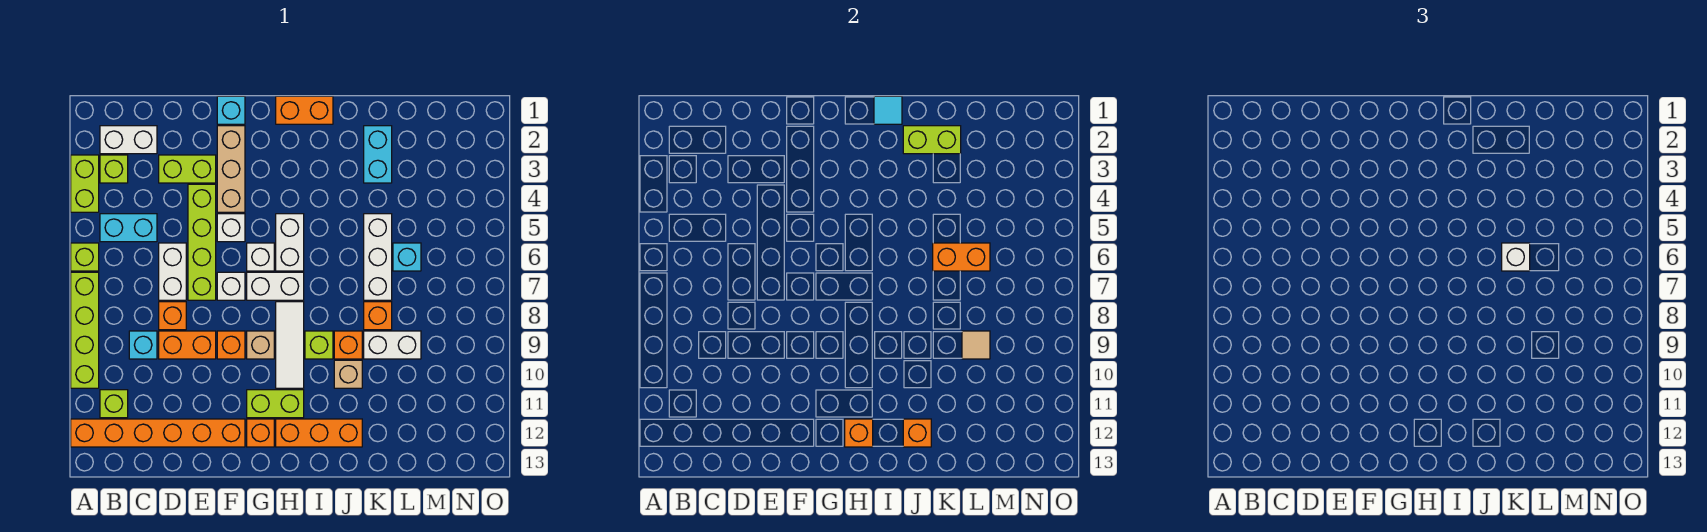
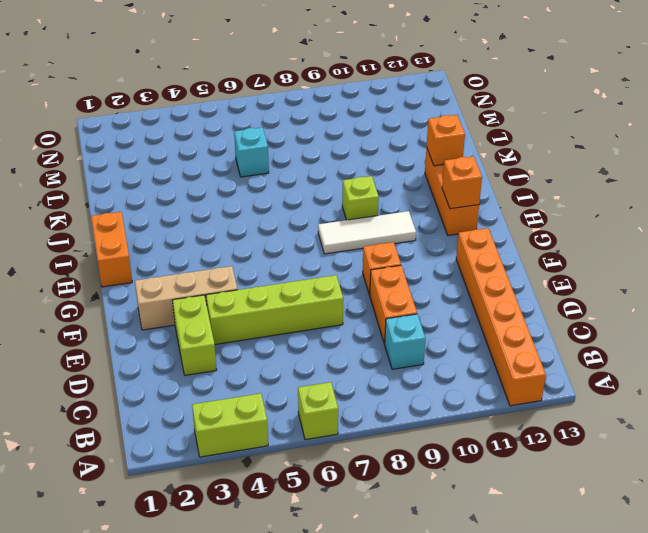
none -> lime brick A7:A10 level 1
none -> white brick B2:C2 level 1
none -> lime brick B3 level 1
none -> cyan brick B5:C5 level 1

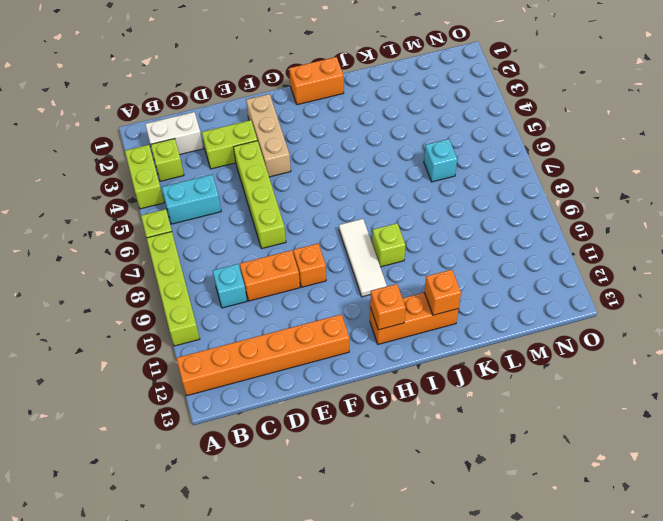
none -> lime brick B11 level 1
none -> white brick D6:D7 level 1
none -> orange brick D8 level 1
none -> cyan brick F1 level 1

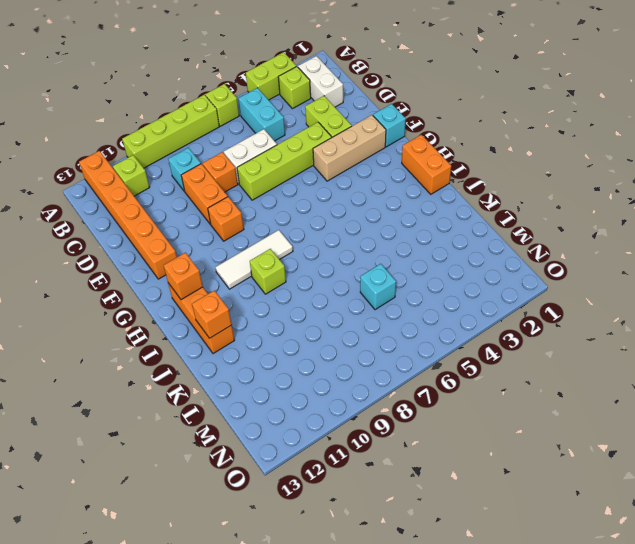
none -> white brick F5 level 1
none -> white brick F7 level 1
none -> white brick G6 level 1
none -> white brick G7:H7 level 1

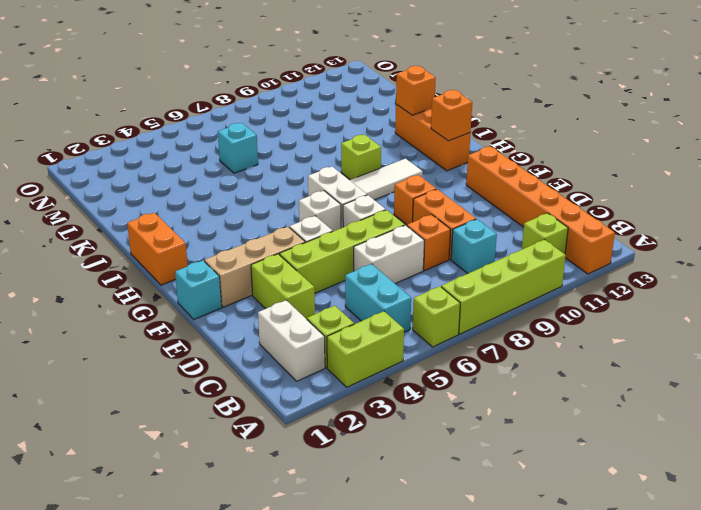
none -> tan brick G9 level 1
none -> lime brick G11:H11 level 1
none -> orange brick G12 level 1
none -> white brick H5:H6 level 1

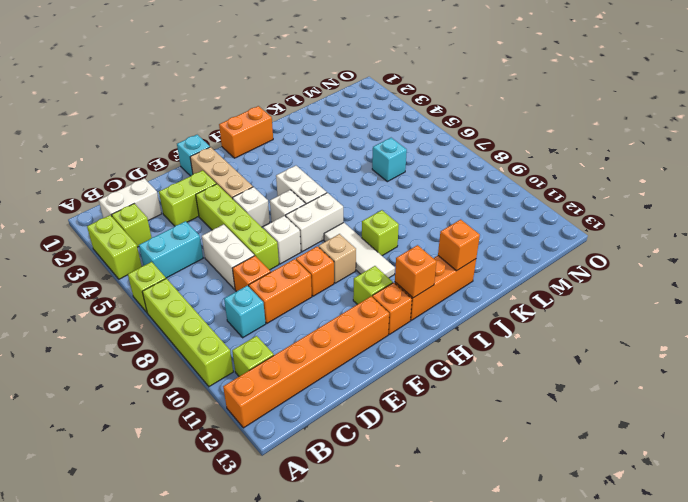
lime brick G11 level 1 -> lime brick G11:H11 level 1
none -> orange brick J9 level 1
none -> tan brick J10 level 1
none -> cyan brick K2:K3 level 1
none -> white brick K5:K7 level 1

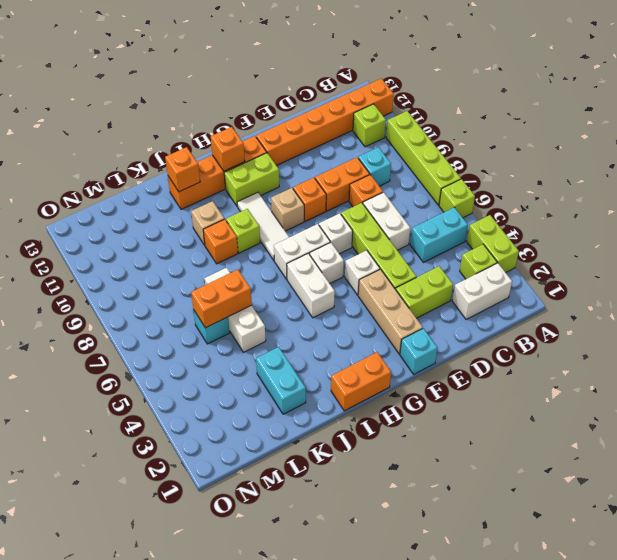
none -> orange brick K8 level 1
none -> white brick K9:L9 level 1
none -> cyan tile I1 level 2
none -> lime brick J2:K2 level 2

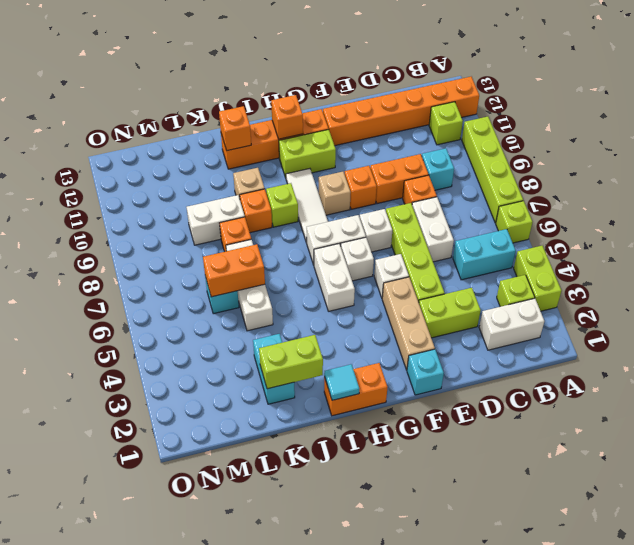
none -> tan tile L9 level 2
none -> white brick K6 level 3

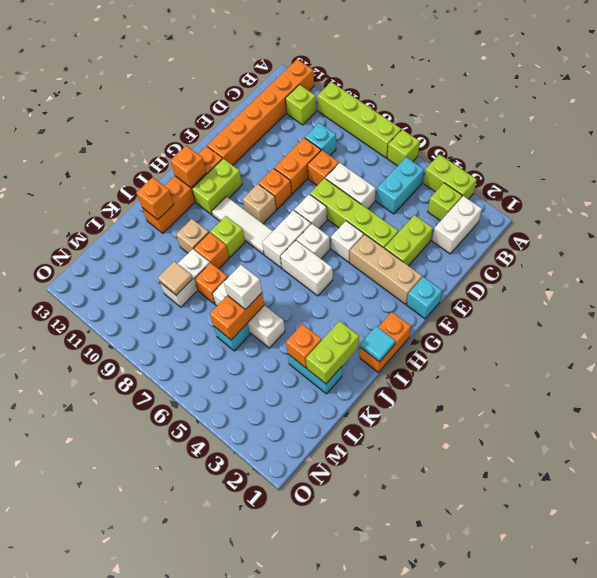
orange brick K3 level 2 -> none

